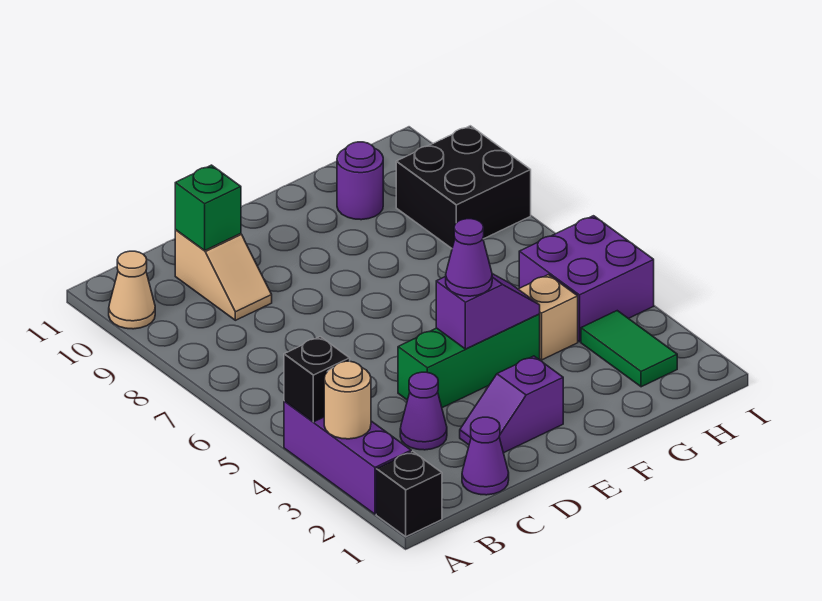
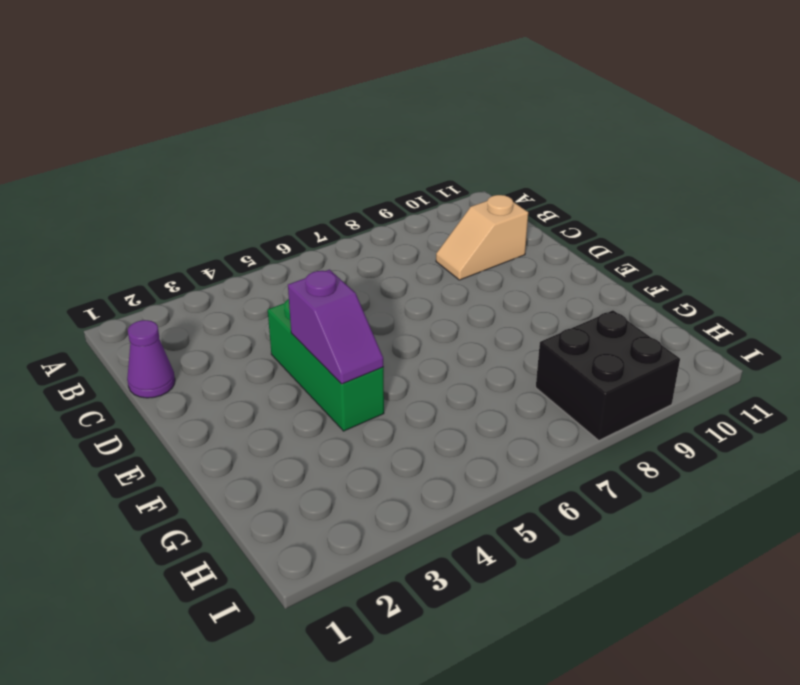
none -> black brick A1 level 1
none -> purple brick A2:A4 level 1
none -> tan cone A10 level 1

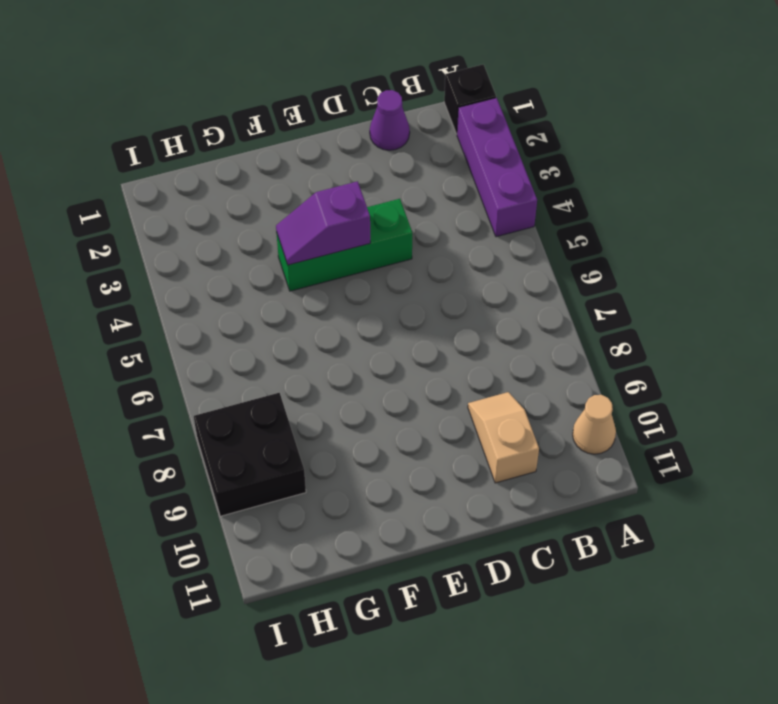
none -> purple cone C3 level 1
none -> purple slope D2:E2 level 1 top E
none -> tan brick G4 level 1

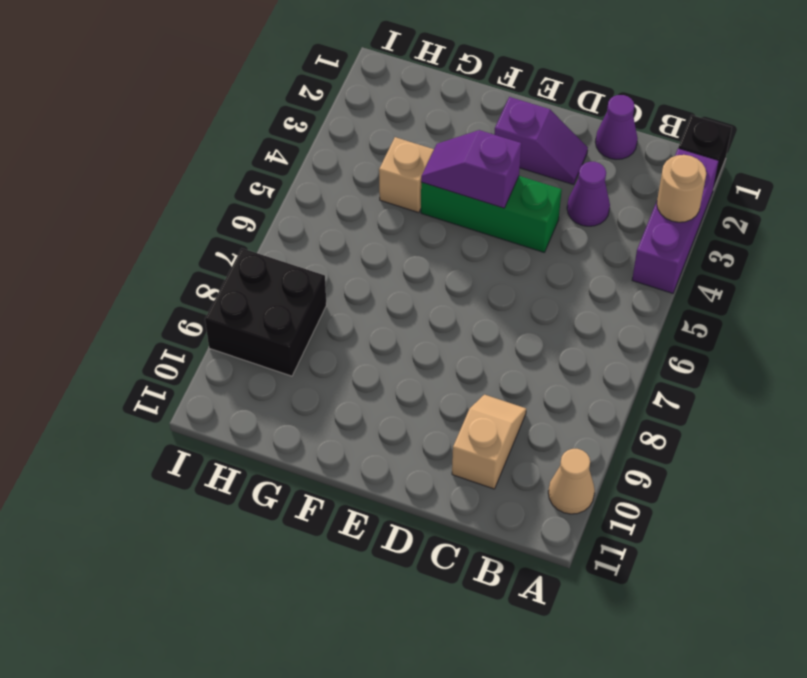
none -> purple round brick G10 level 1
none -> green tile H2:H3 level 1
none -> purple brick H4:I5 level 1

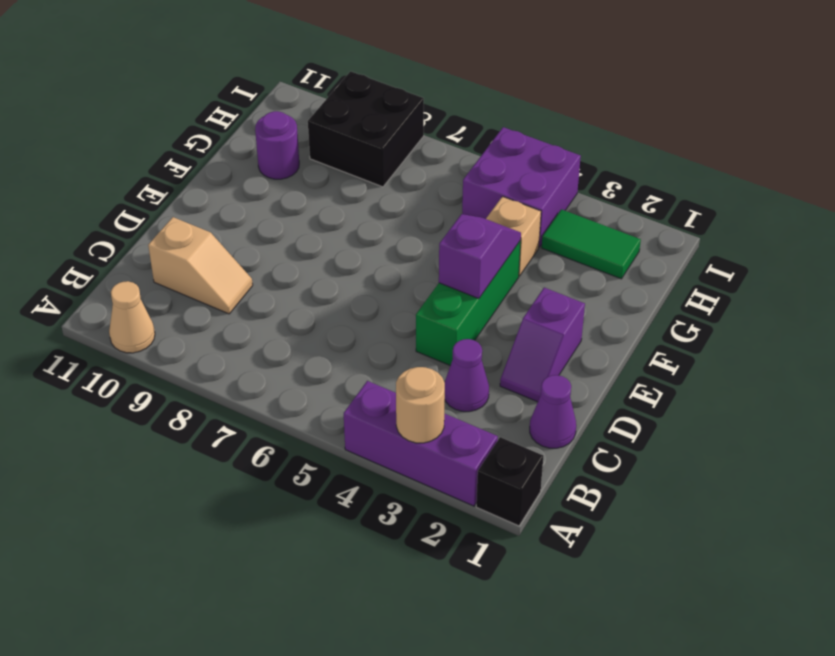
none -> black brick A4 level 2
none -> green brick C10 level 2
none -> purple cone E4 level 3

